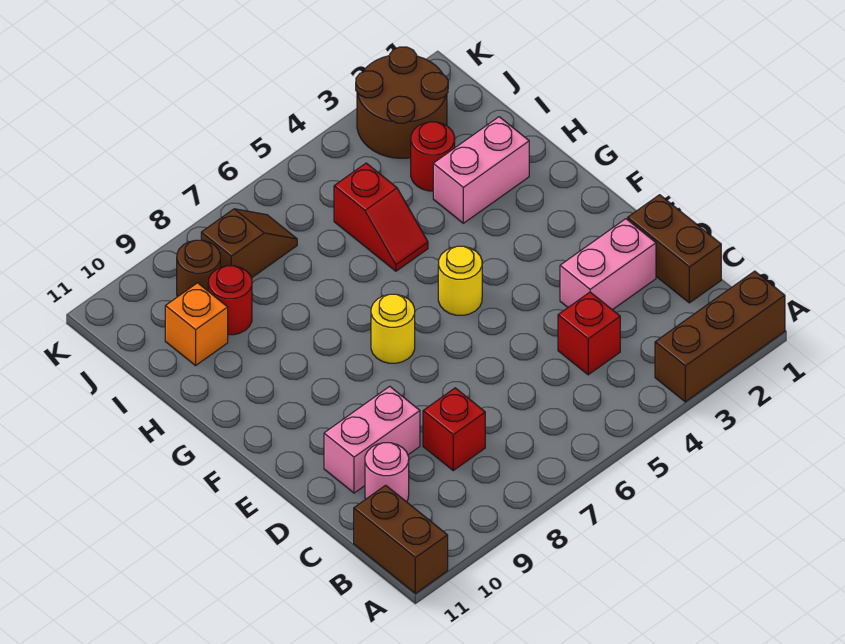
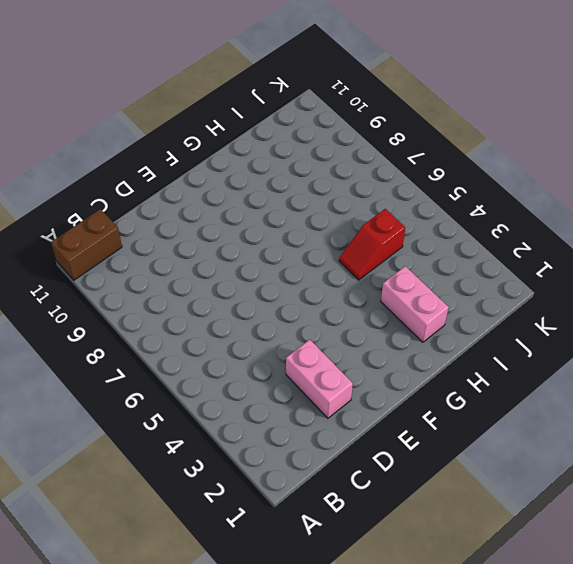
none -> brown brick A1:A3 level 1
none -> brown brick C1:D1 level 1
none -> red brick C4 level 1

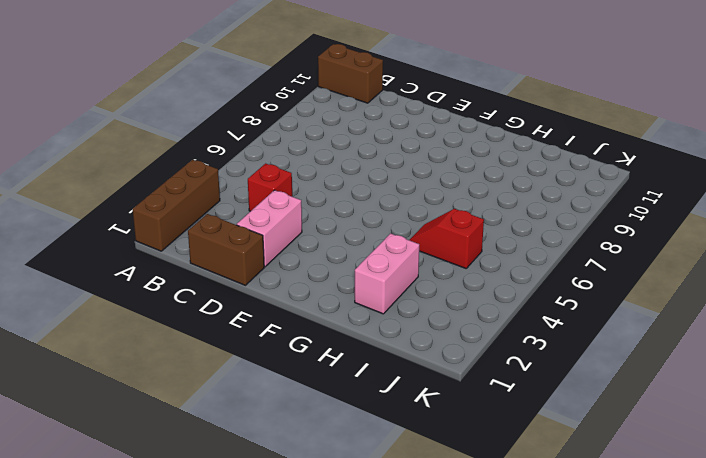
none -> red brick C8 level 1
none -> pink round brick C10 level 1
none -> pink brick D9:D10 level 1

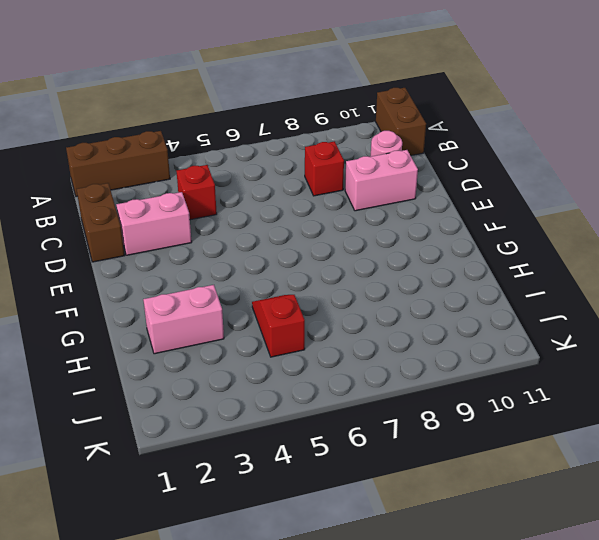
none -> yellow round brick F5 level 1
none -> yellow round brick F7 level 1
none -> red round brick I3 level 1

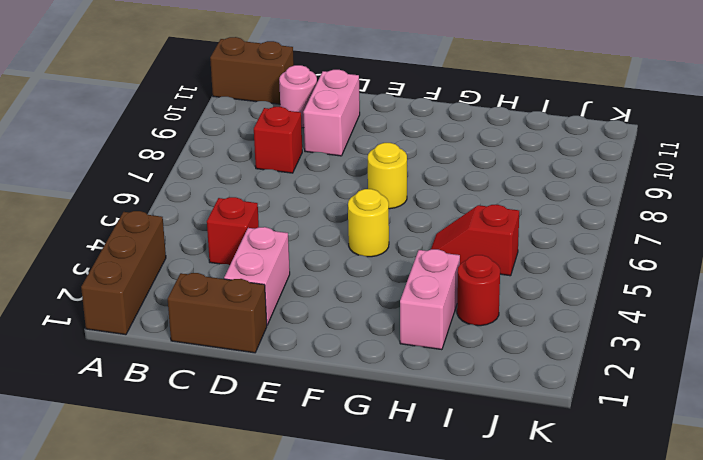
none -> red round brick I9 level 1
none -> orange brick I10 level 1
none -> brown round brick J2:K3 level 1

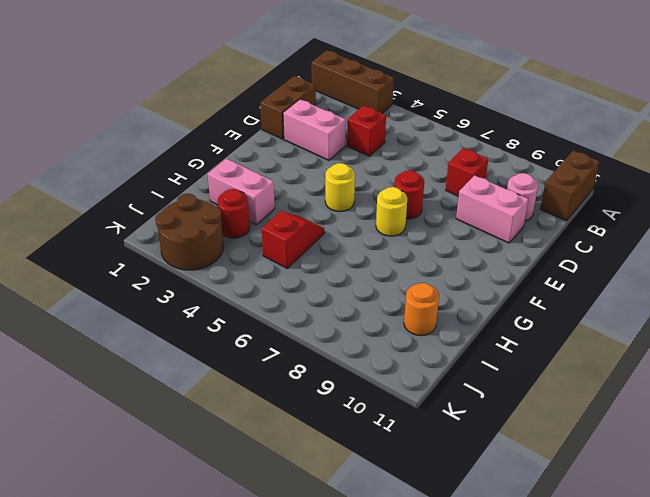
red round brick E7 level 1 -> red round brick I9 level 1
orange round brick I10 level 1 -> orange brick I10 level 1
none -> brown slope J7:J8 level 1 top 8
none -> brown round brick J9 level 1

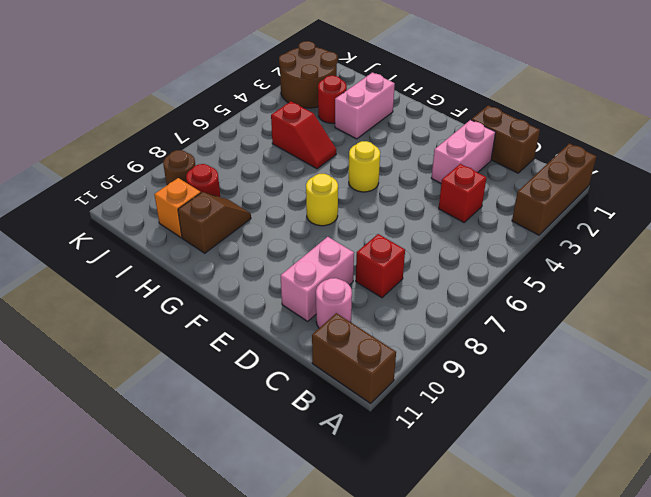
brown slope H9:H10 level 1 top 10 -> brown slope J7:J8 level 1 top 8

